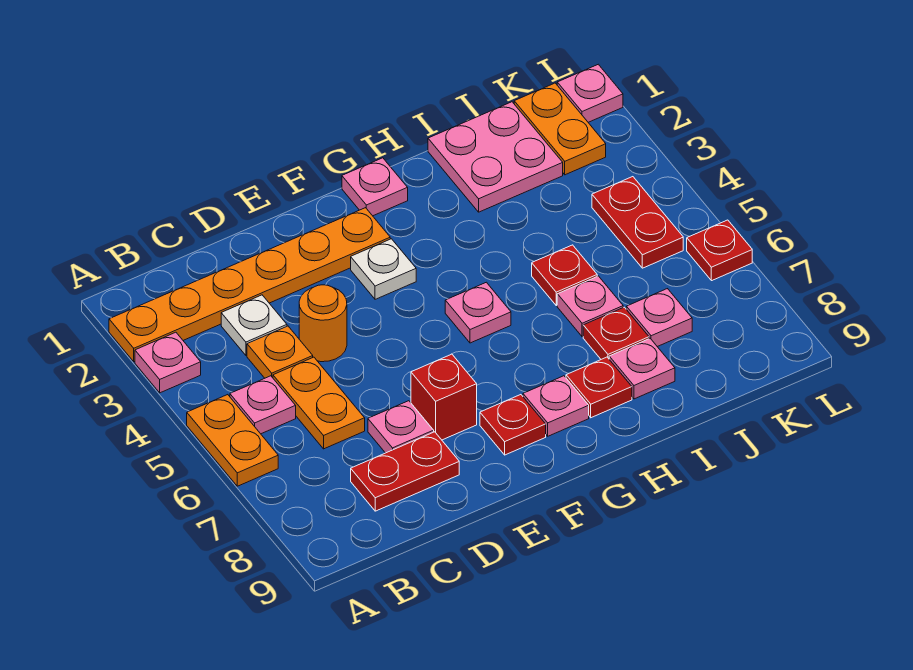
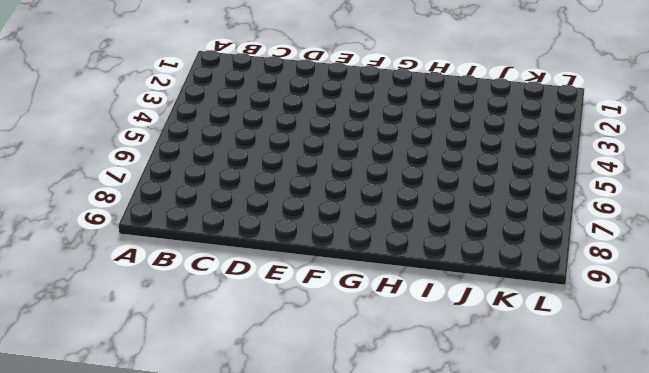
none -> orange plate A2:F2 level 1
none -> pink plate A3 level 1
none -> orange plate A5:A6 level 1

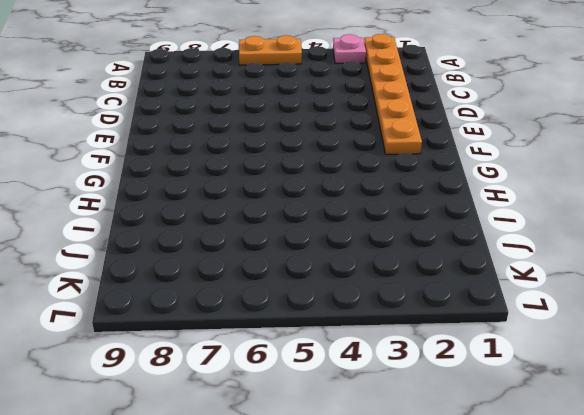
none -> pink plate B5 level 1
none -> white plate C3 level 1
none -> orange plate C4 level 1

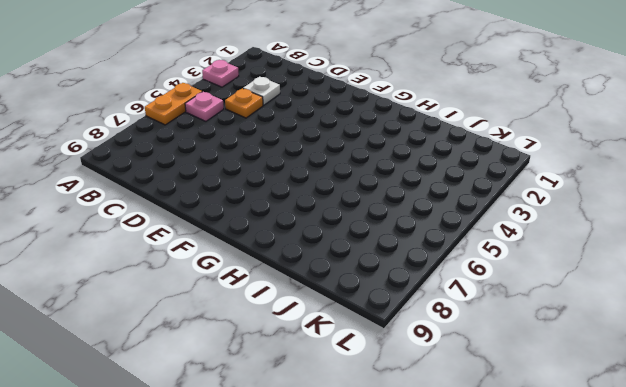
none -> orange plate A2:F2 level 1
none -> orange plate C5:C6 level 1
none -> red plate C8:D8 level 1

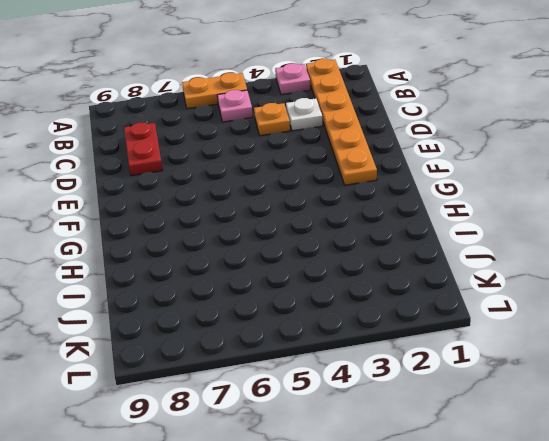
none -> orange plate C5:C6 level 1
none -> orange round brick D4 level 1
none -> pink plate D7 level 1

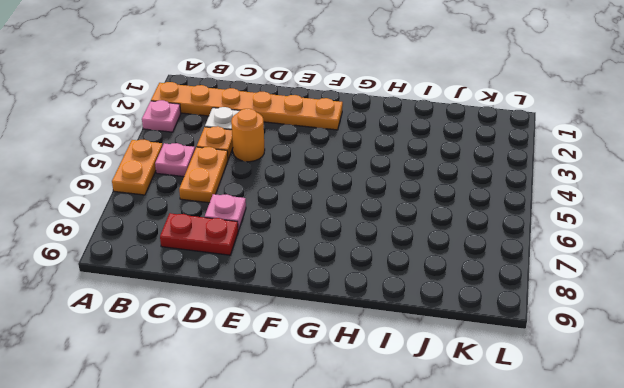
none -> red brick E7 level 1
none -> white plate F3 level 1
none -> red plate F8 level 1

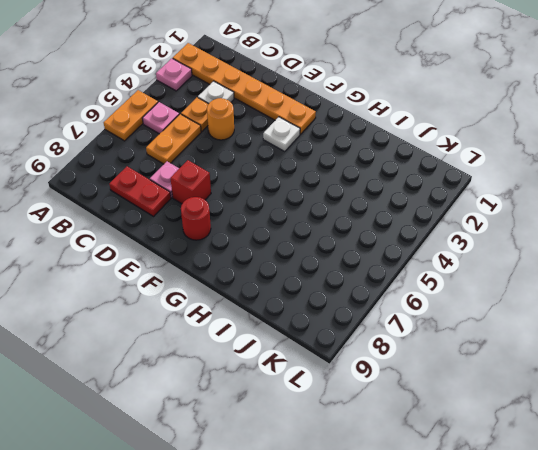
red round brick F8 level 1 -> red plate F8 level 1
none -> pink plate G1 level 1
none -> pink plate G5 level 1
none -> pink plate G8 level 1

